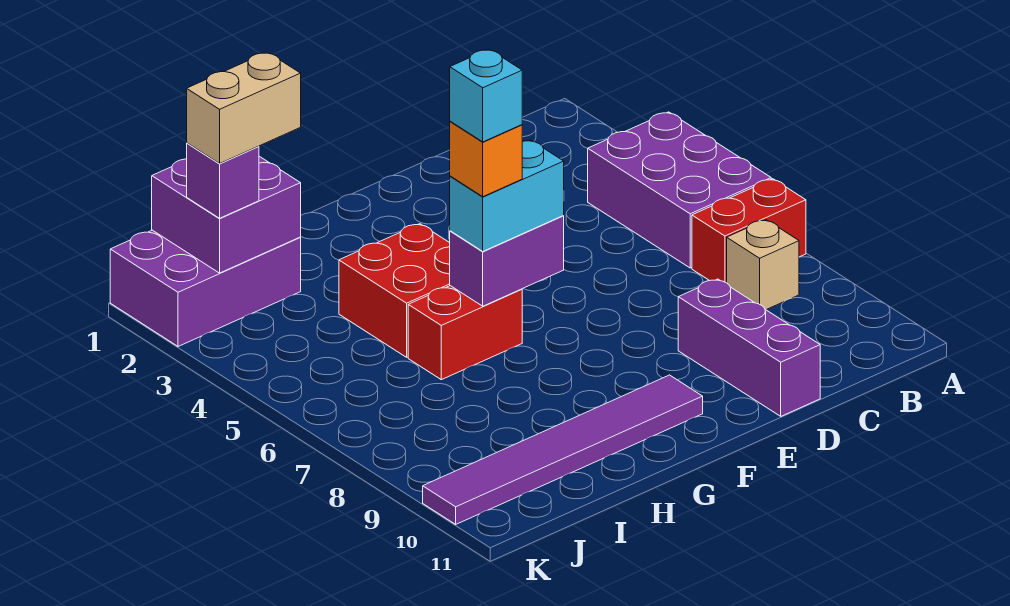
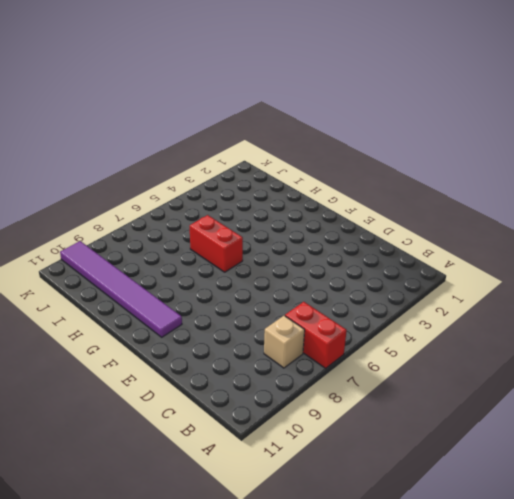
none -> purple brick A4:B6 level 1
none -> purple brick D9:D11 level 1
none -> red brick G4:H5 level 1

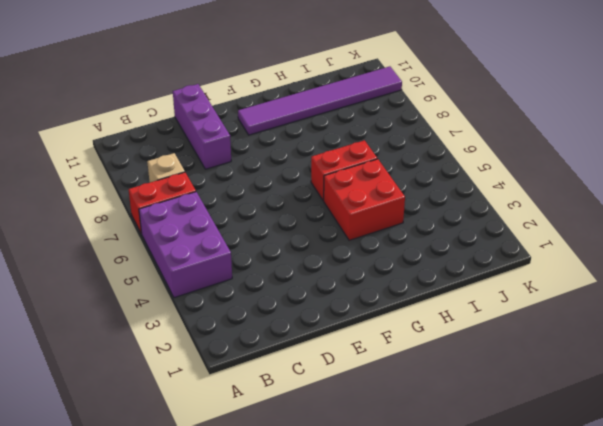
none -> purple brick I1:K2 level 1
none -> purple brick F6:G6 level 2
none -> purple brick I1:J2 level 2

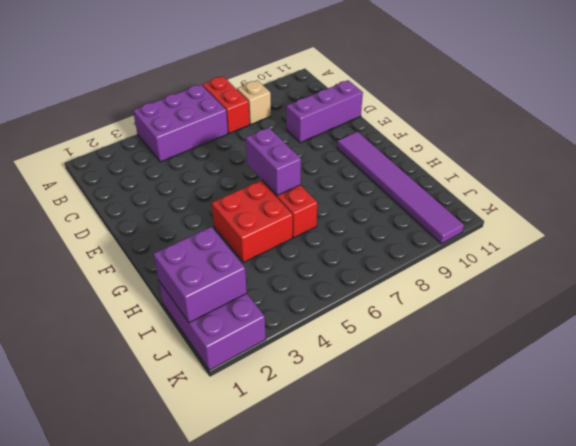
none -> cyan brick F6:G6 level 3
none -> purple brick J2 level 3
none -> orange brick G6 level 4

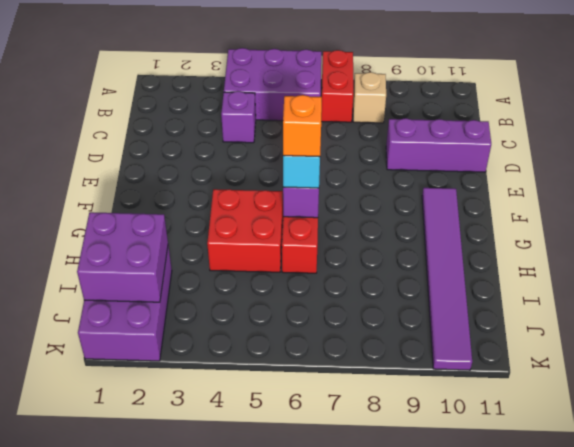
purple brick C4 level 1 -> purple brick J2 level 3
none -> tan brick I2:J2 level 4
none -> cyan brick G6 level 5

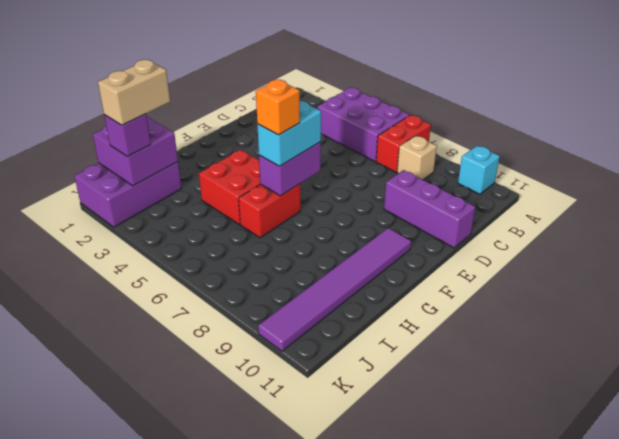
cyan brick A10 level 1 -> cyan brick G6 level 5

